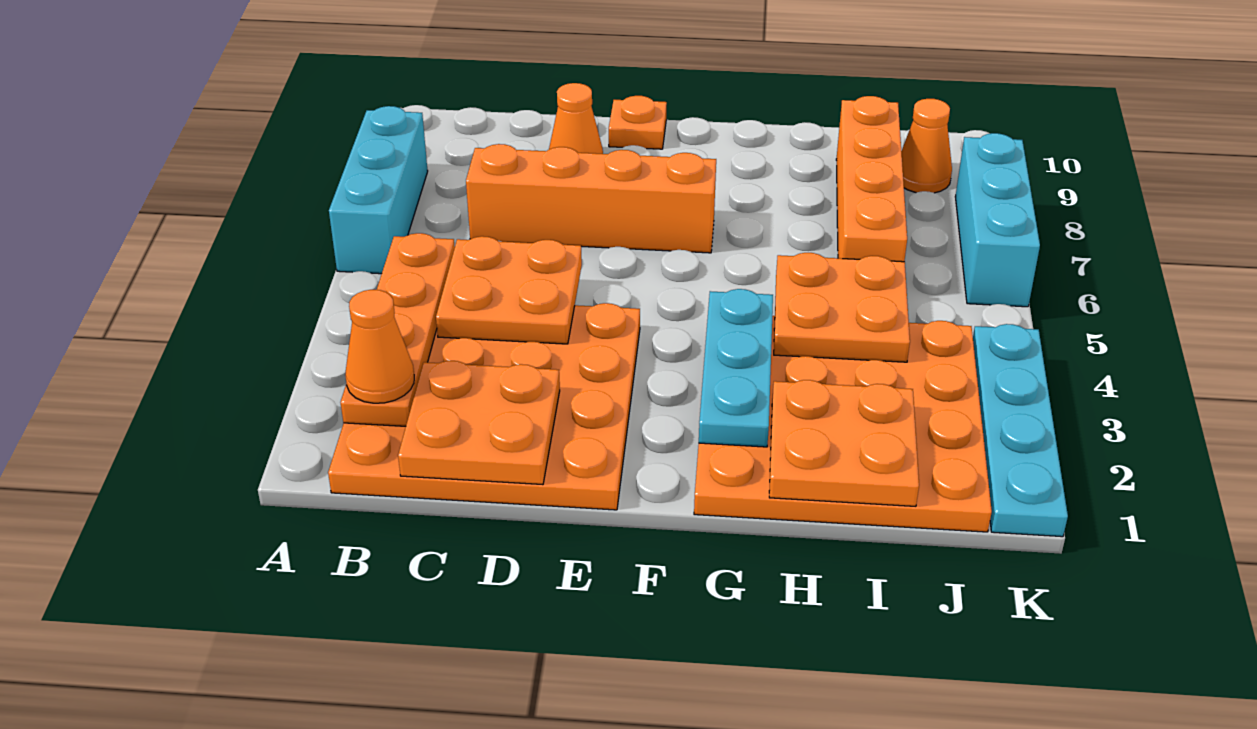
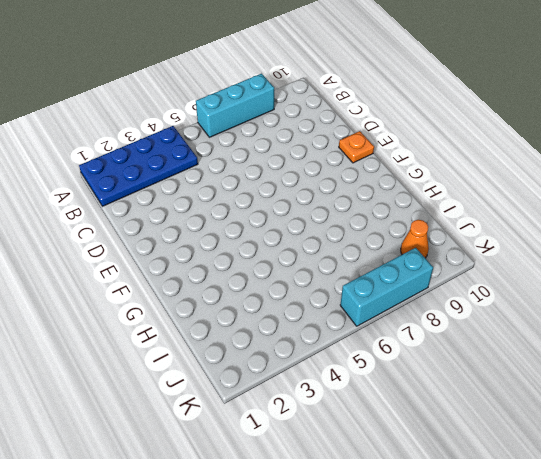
blue plate A1:B4 level 1 -> orange plate B1:E4 level 1
none -> orange brick C7:F7 level 1
none -> orange cone D9 level 1
none -> orange plate G1:J4 level 1

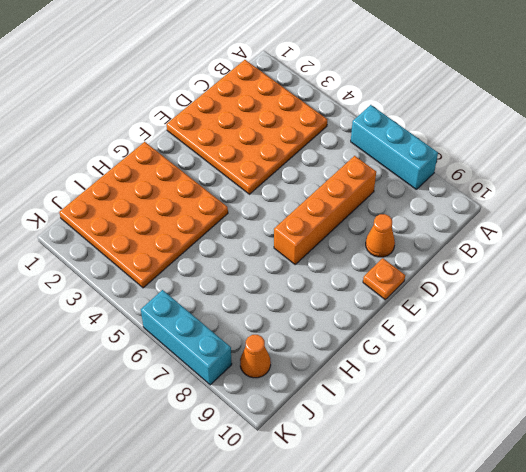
none -> orange brick I6:I9 level 1
none -> cyan plate K1:K4 level 1
none -> orange plate B2:B5 level 2

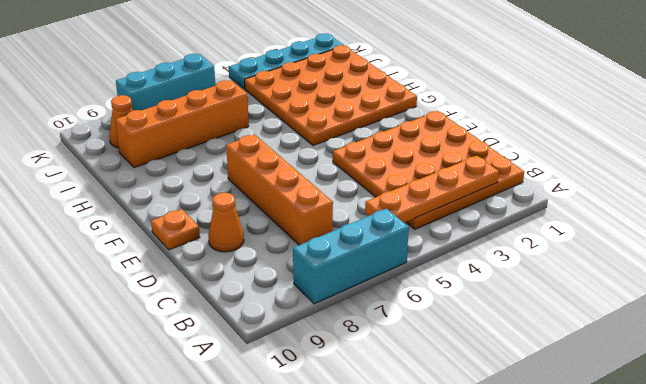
none -> orange plate C1:D2 level 2
none -> orange plate C4:D5 level 2
none -> cyan plate G2:G4 level 2

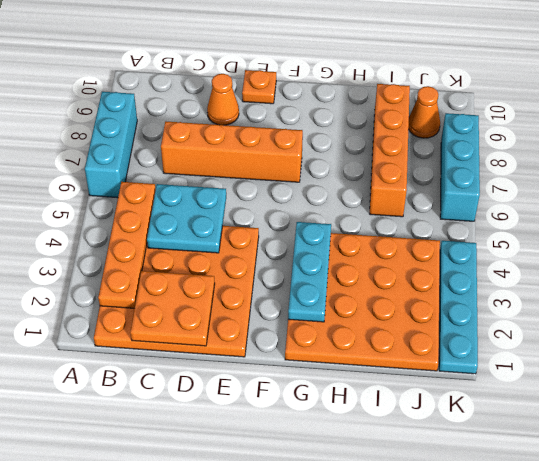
cyan plate C4:D5 level 2 -> orange plate C4:D5 level 2
none -> orange plate H1:I2 level 2
none -> orange plate H4:I5 level 2
none -> orange cone B2 level 3

